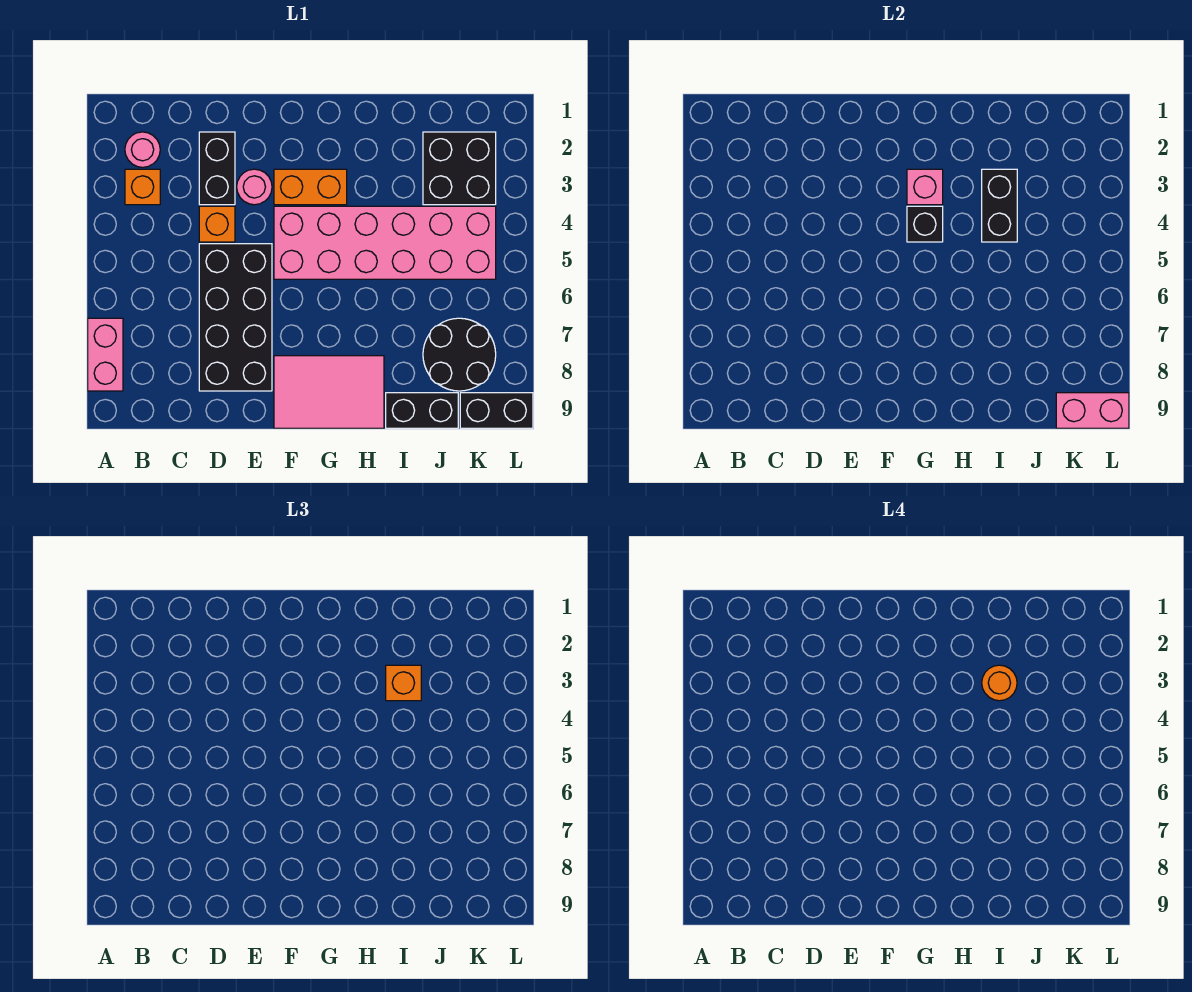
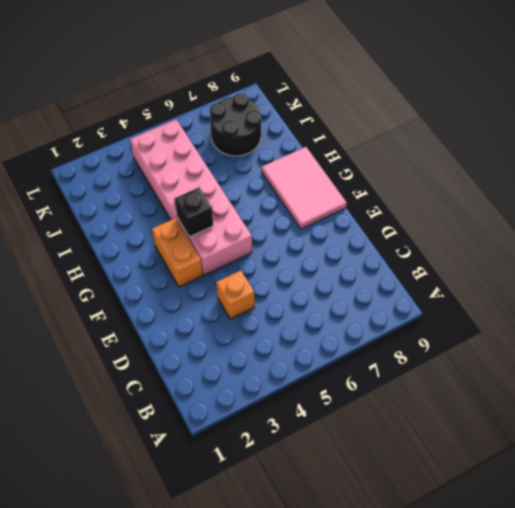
none -> pink brick A7:A8 level 1
none -> pink round brick B2 level 1
none -> orange brick B3 level 1

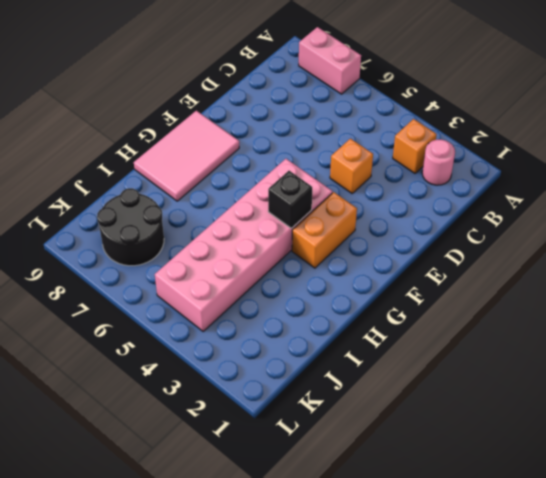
none -> black brick D2:D3 level 1
none -> black brick D5:E8 level 1
none -> pink round brick E3 level 1

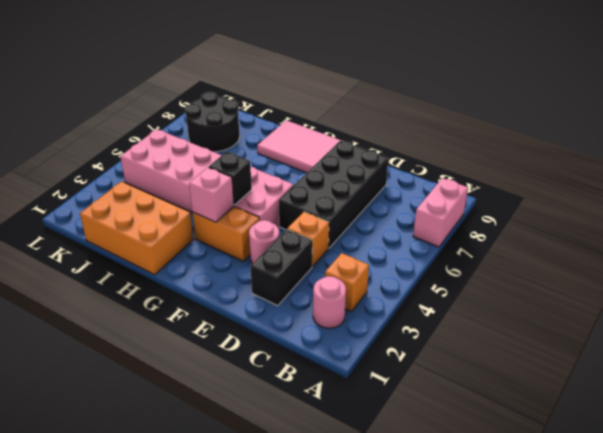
orange brick H1:J2 level 1 -> black brick J2:K3 level 1
none -> black brick I9:J9 level 1
none -> black brick K9:L9 level 1
none -> black brick I3:I4 level 2

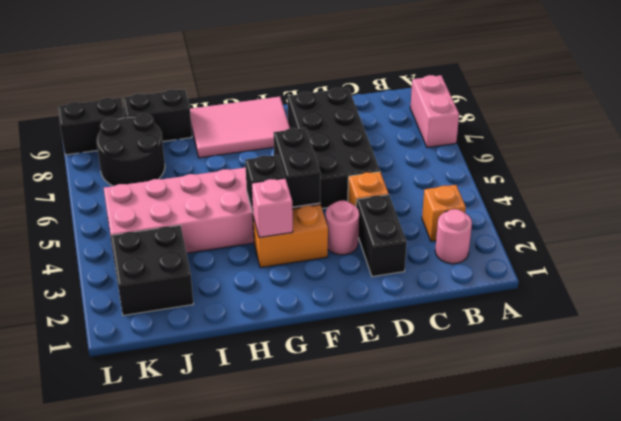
black brick F4:F5 level 2 -> black brick I3:I4 level 2
none -> pink brick K9:L9 level 2
none -> orange brick I3 level 3
none -> orange round brick I3 level 4

